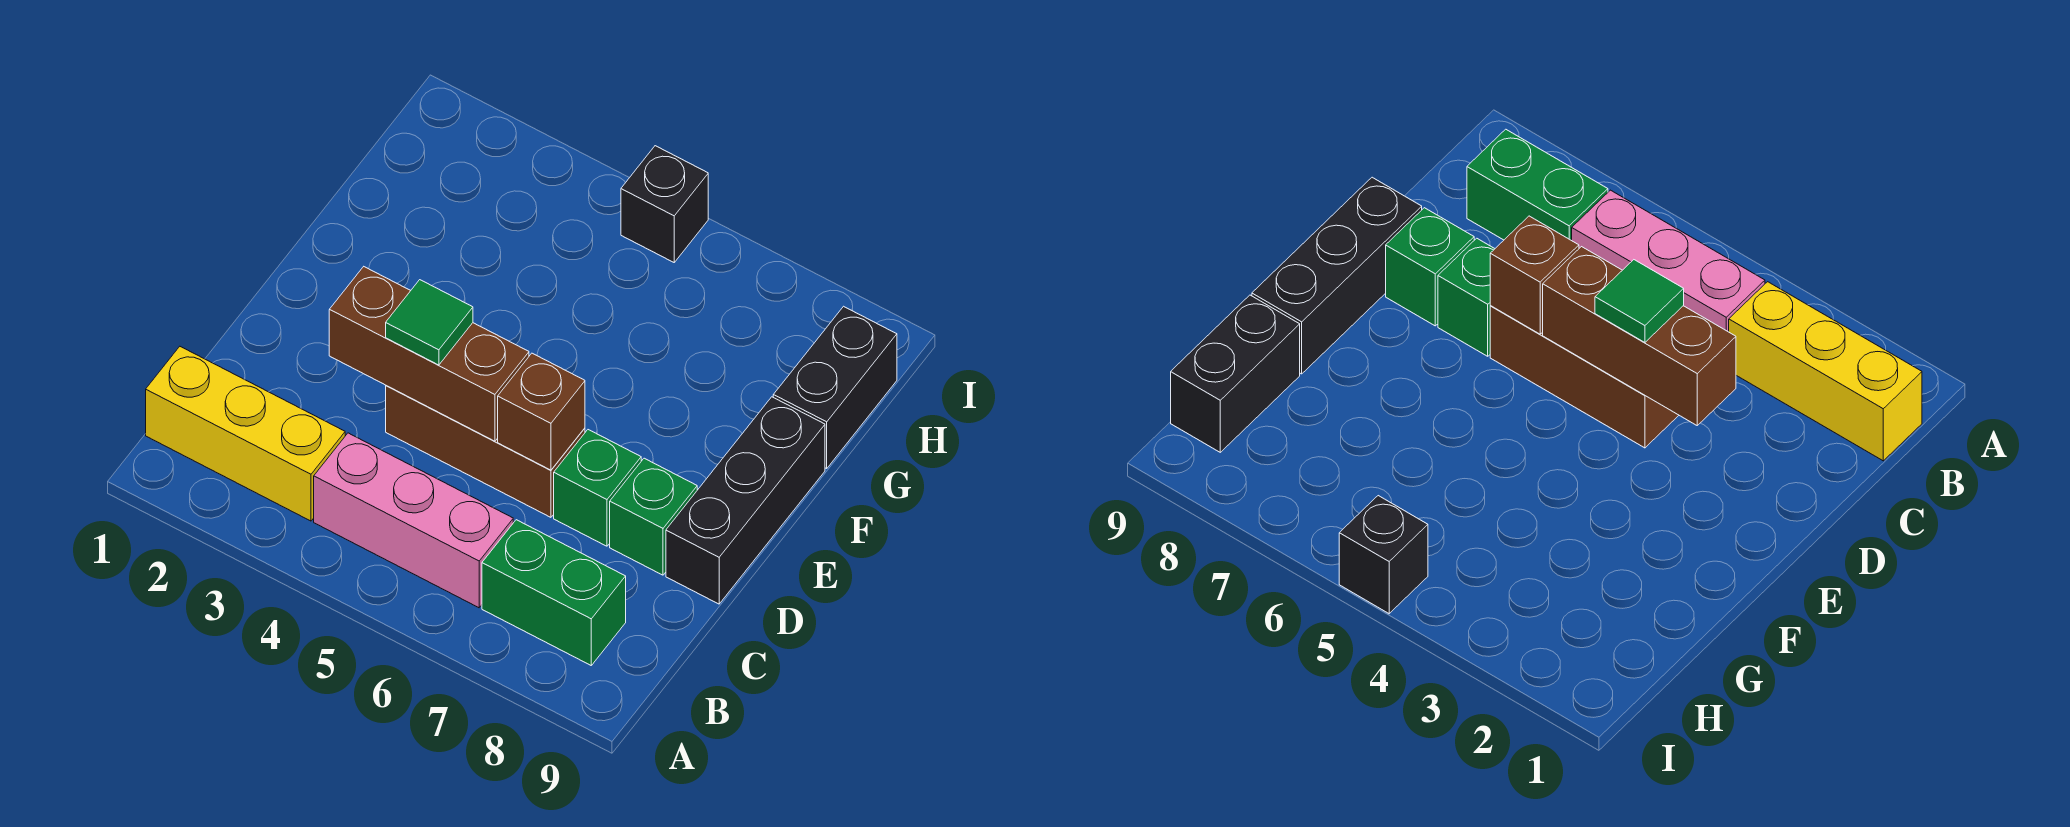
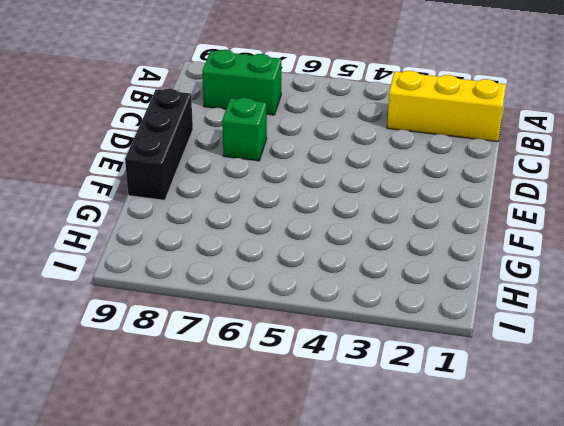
none -> pink brick B4:B6 level 1
none -> brown brick D4:D6 level 1
none -> green brick D8 level 1

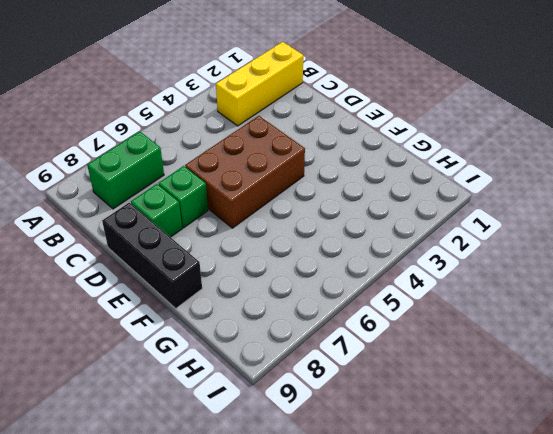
brown brick D4:E6 level 1 -> brown brick D4:D6 level 1
none -> pink brick B4:B6 level 1
none -> black brick G9:H9 level 1
none -> black brick I5 level 1

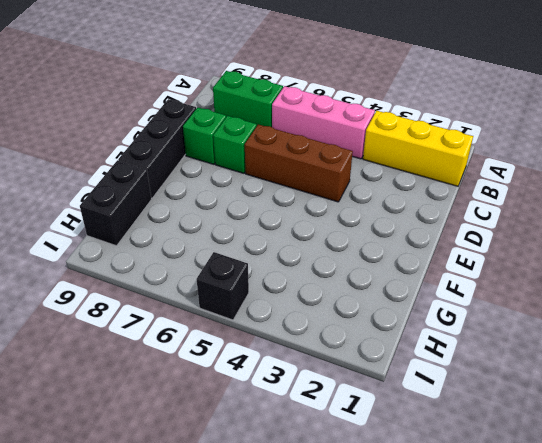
none -> brown brick D3:D5 level 2
none -> brown brick D6 level 2
none -> green tile D4 level 3

